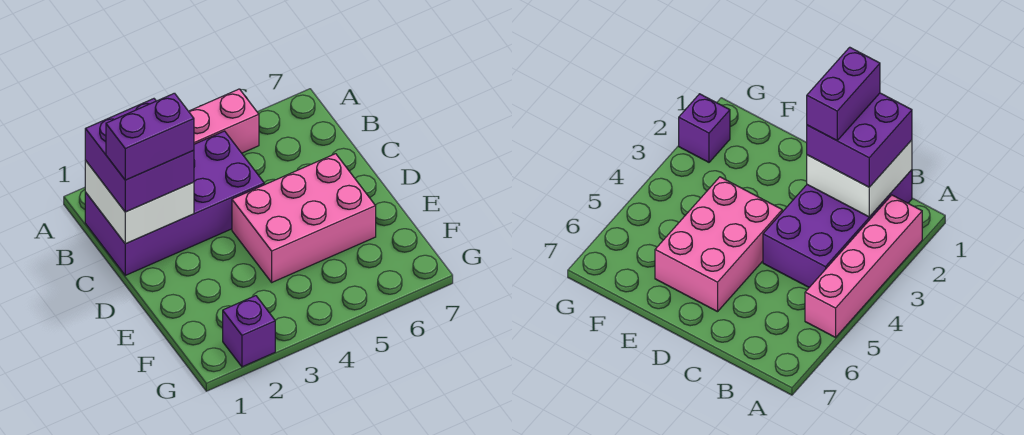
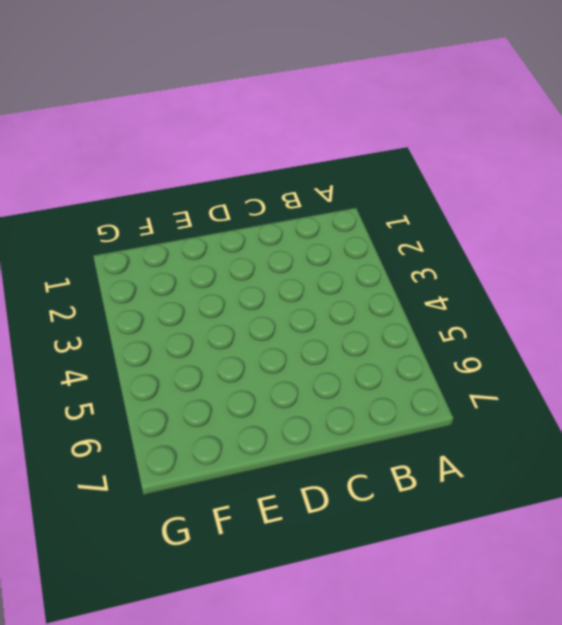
none -> pink brick A2:A5 level 1
none -> purple brick B1:C4 level 1

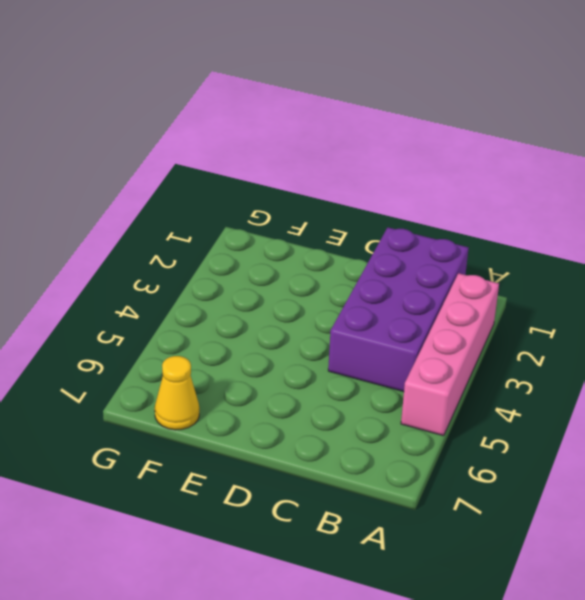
yellow cone F7 level 1 -> none
none -> pink brick D4:E6 level 1
none -> purple brick G2 level 1

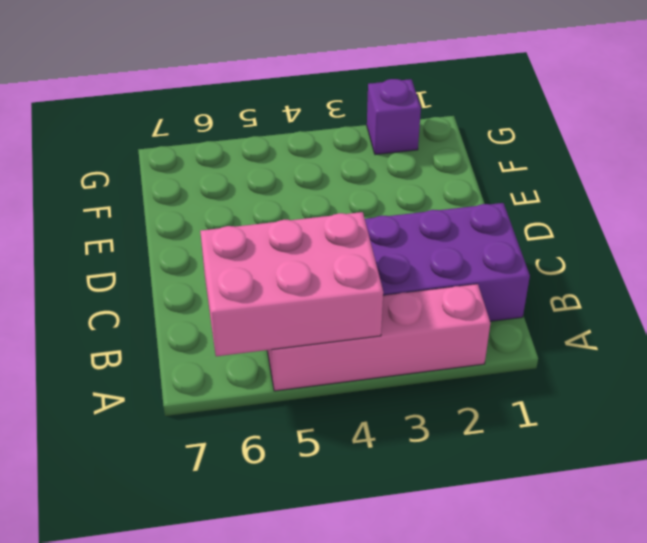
pink brick A4:B6 level 2 -> pink brick D4:E6 level 1
none -> white brick B1:C2 level 2
none -> purple brick B1:C2 level 3

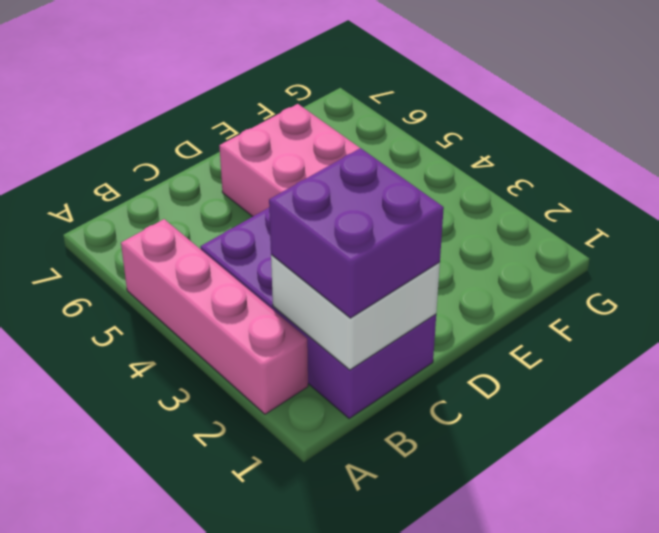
none -> purple brick G2 level 1
none -> purple brick C1:C2 level 4

